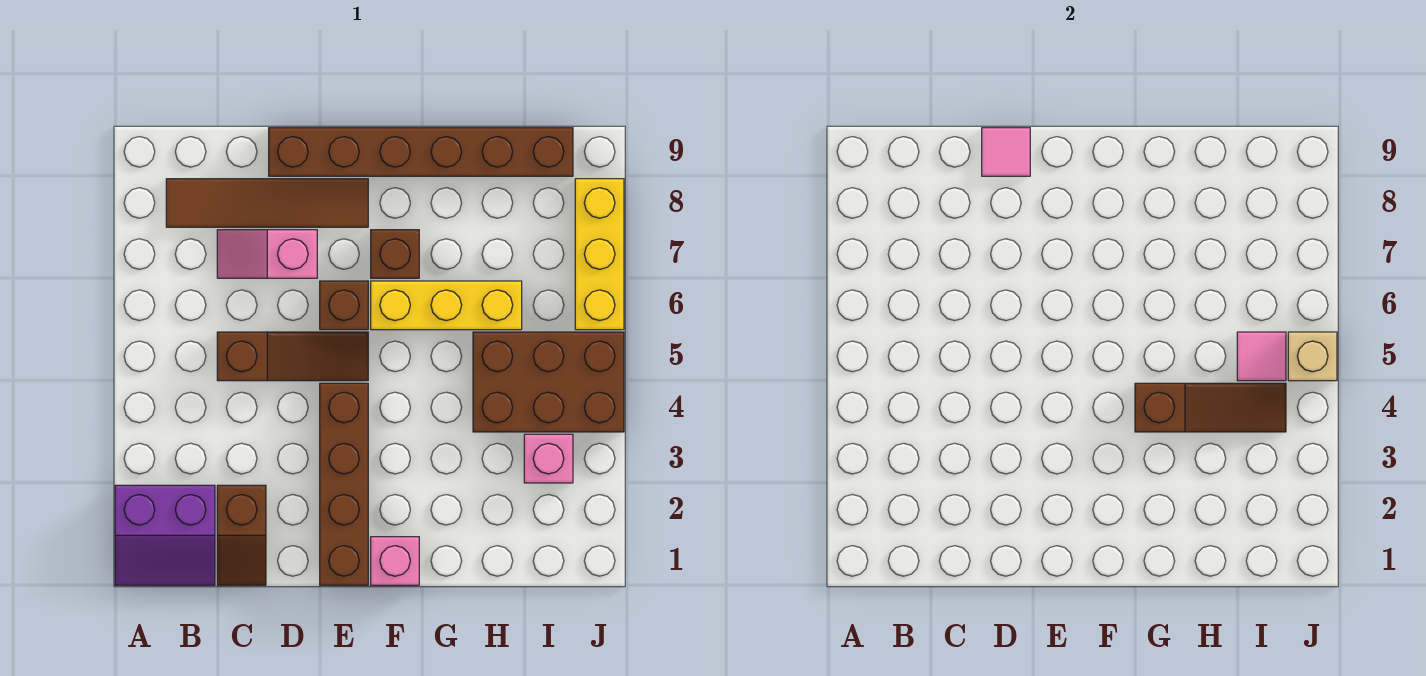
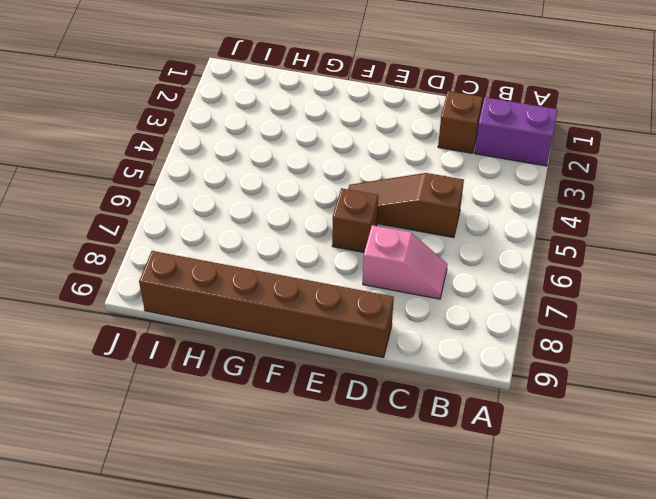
none -> brown tile B8:E8 level 1
none -> brown brick E1:E4 level 1
none -> pink brick F1 level 1

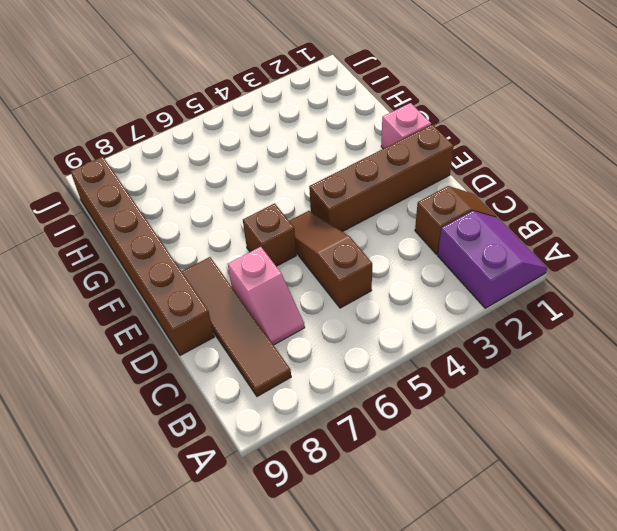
none -> yellow brick F6:H6 level 1
none -> brown brick F7 level 1
none -> brown brick H4:J5 level 1

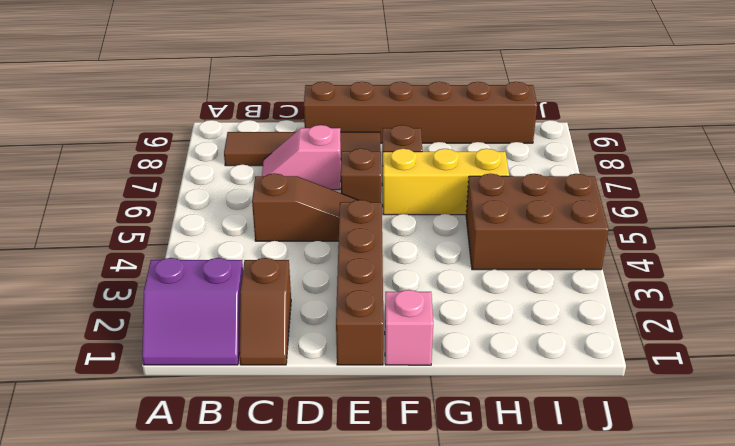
none -> pink brick I3 level 1
none -> yellow brick J6:J8 level 1
none -> pink tile D9 level 2

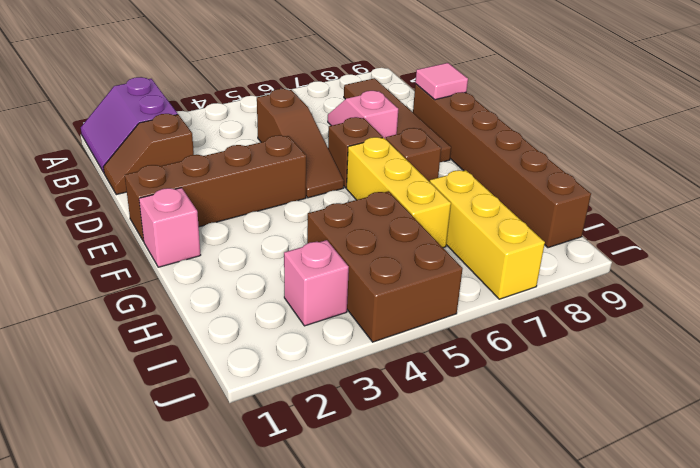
yellow brick H7:J7 level 1 -> yellow brick J6:J8 level 1
none -> brown slope G4:I4 level 2 top G
none -> pink tile I5 level 2
none -> tan brick J5 level 2

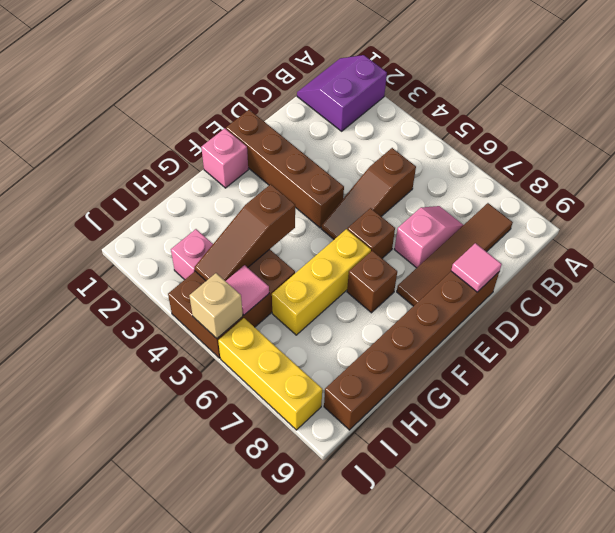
none -> brown slope C1:C2 level 1 top 2

